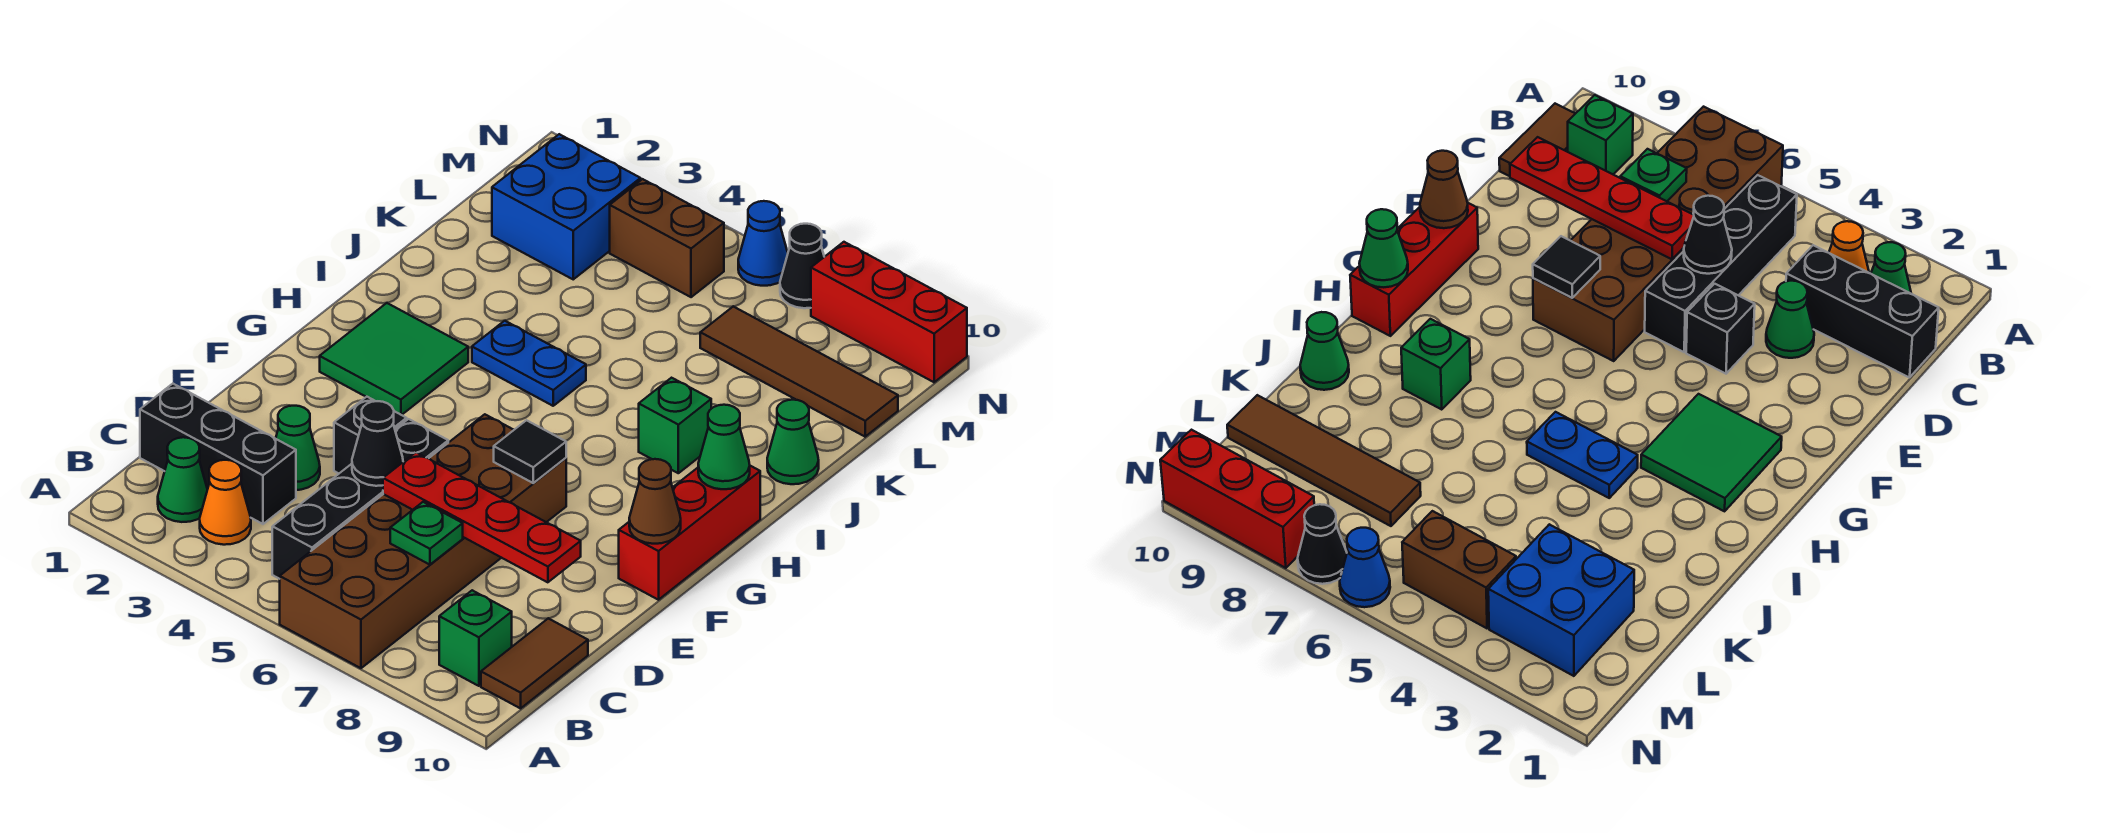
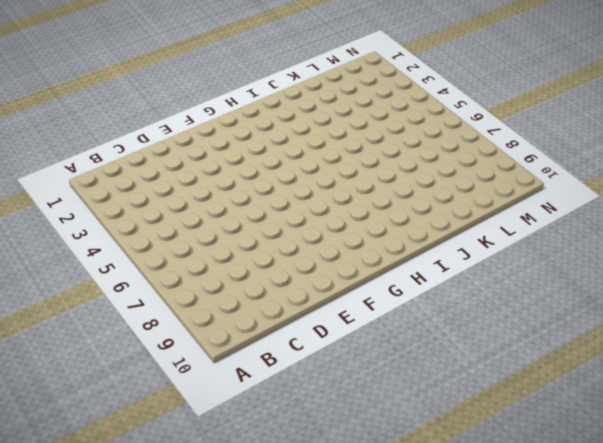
none -> brown brick A6:F7 level 1
none -> green cone B2 level 1
none -> orange cone B3 level 1

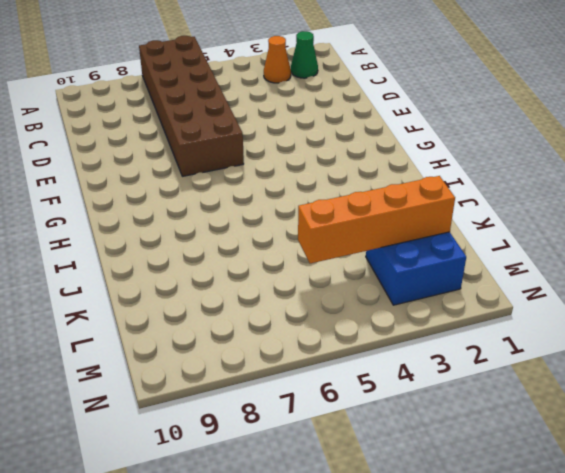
orange brick L2:L5 level 2 -> none
none -> black brick B5:E5 level 1
none -> green brick B9 level 1
none -> brown tile B10:C10 level 1

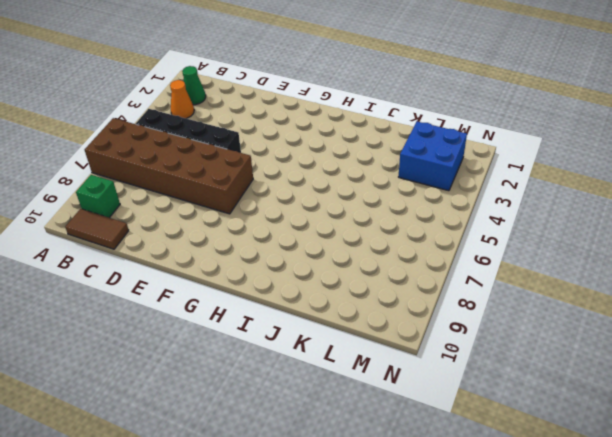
none -> black brick C1:C3 level 1
none -> green cone D3 level 1
none -> black brick E4 level 1

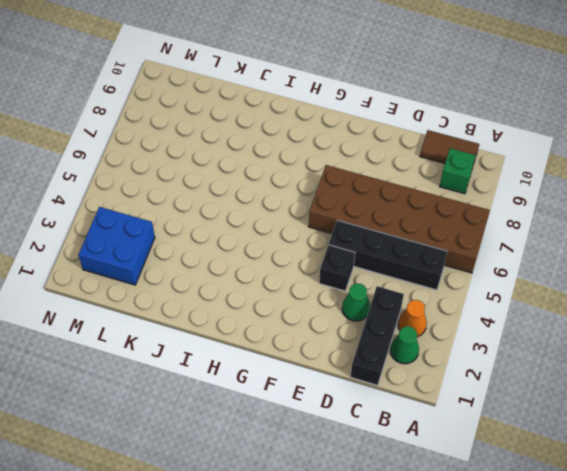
none -> red brick F10:H10 level 1
none -> green tile G2:H3 level 1
none -> blue plate I4:I5 level 1

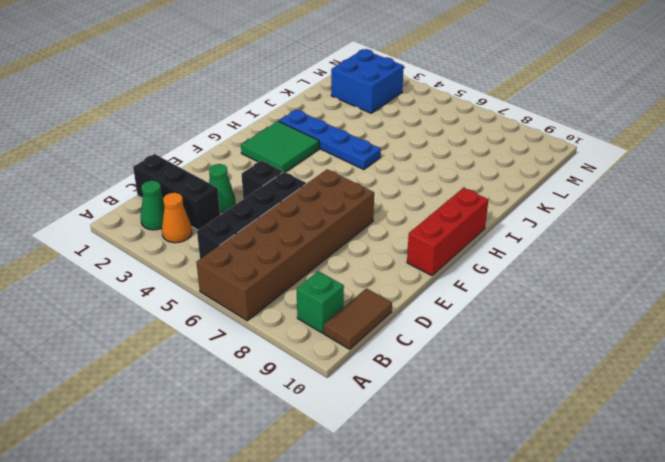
blue plate I2:I5 level 1 -> blue plate I4:I5 level 1
none -> green brick I8 level 1
none -> green cone J10 level 1
none -> brown tile L7:L10 level 1

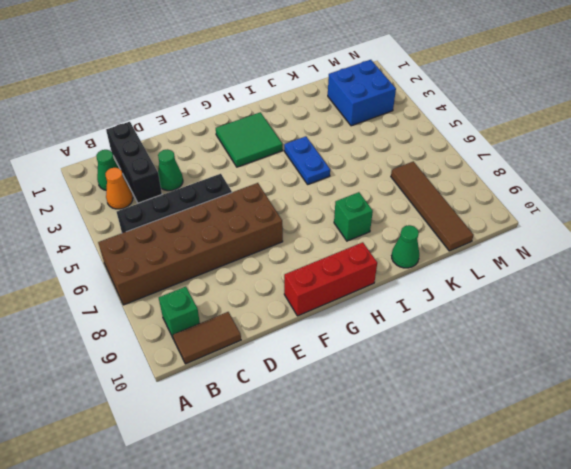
none -> black brick E4 level 1
none -> brown brick M4:M5 level 1
none -> blue cone N6 level 1

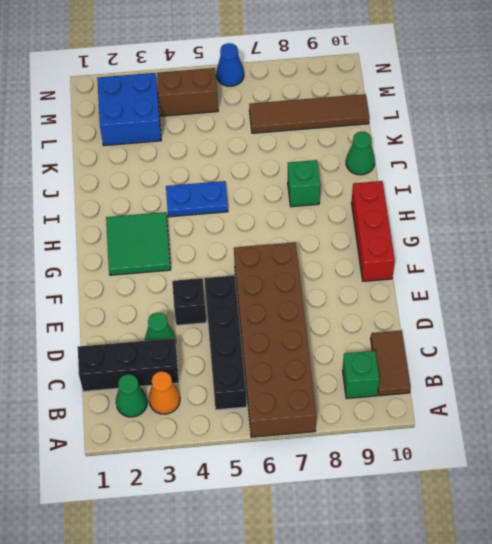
none -> black cone N7 level 1
none -> red brick N8:N10 level 1
none -> green plate C7 level 2

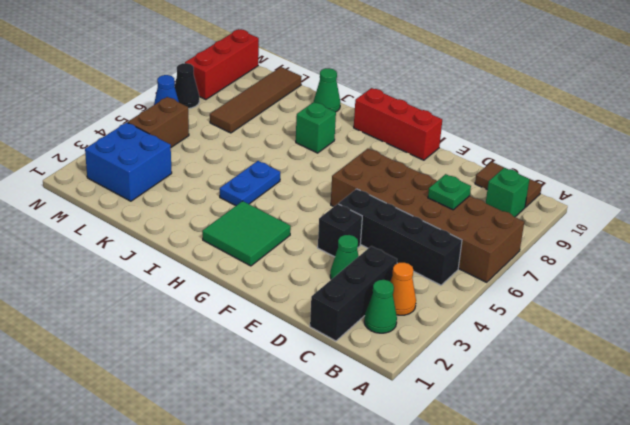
none -> black cone D5 level 2
none -> red plate D6:D9 level 2
none -> black tile F7 level 2

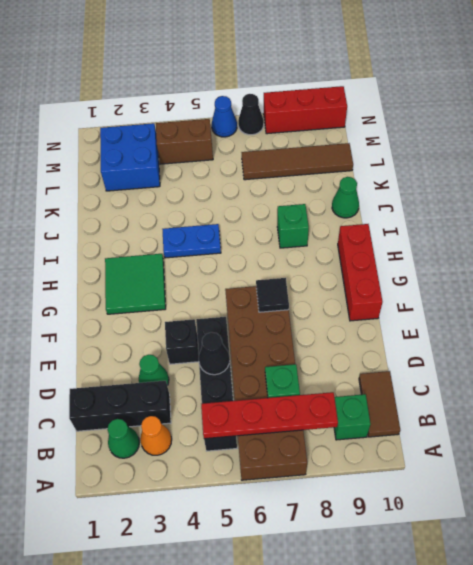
red plate B5:B8 level 2 -> red plate D6:D9 level 2
none -> brown cone F10 level 2
none -> green cone H10 level 2

